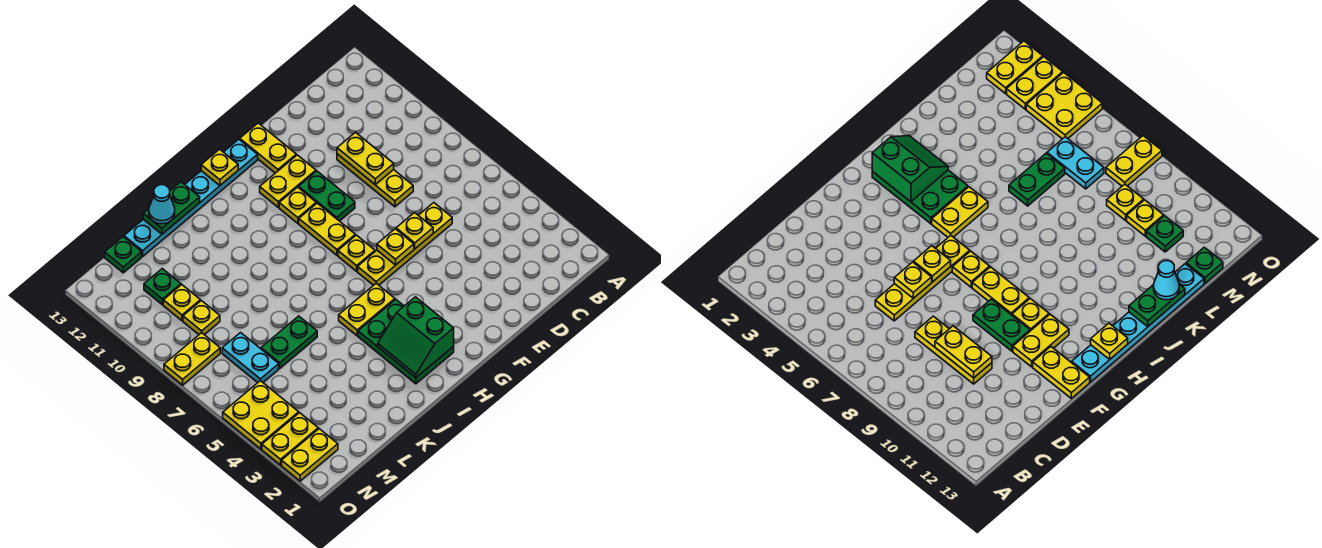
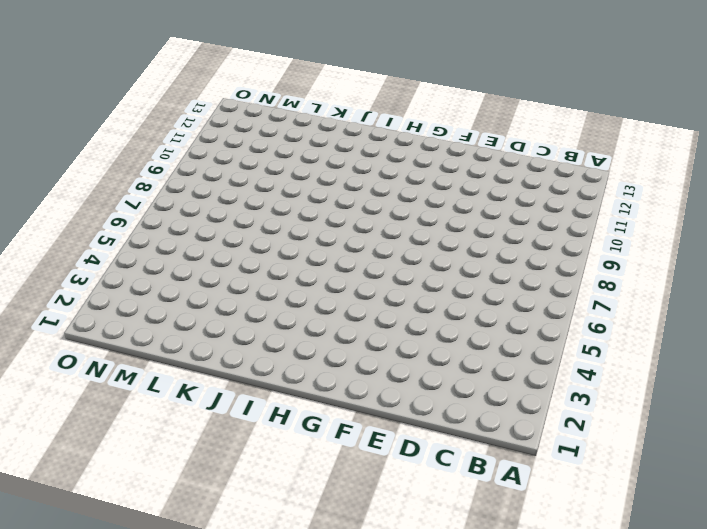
none -> yellow plate D6:G6 level 1
none -> yellow plate D8:D10 level 1
none -> green plate F9:F10 level 1

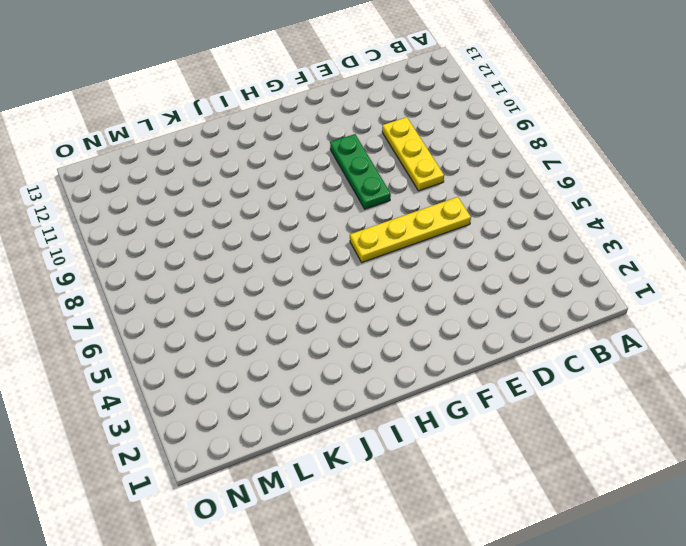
green plate F8:F10 level 1 -> green plate F9:F10 level 1
none -> yellow plate F11:G11 level 1
none -> yellow plate F12:F13 level 1
none -> yellow plate G7 level 1

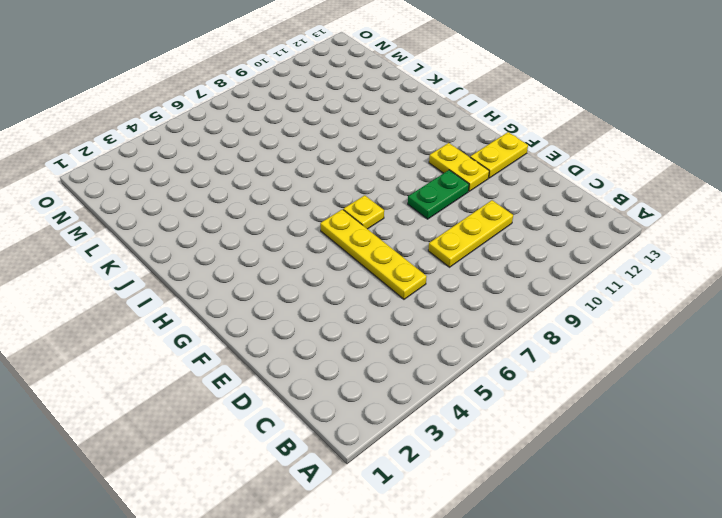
none -> yellow plate G8:G9 level 1
none -> yellow plate G10 level 1
none -> cyan plate G13:L13 level 1

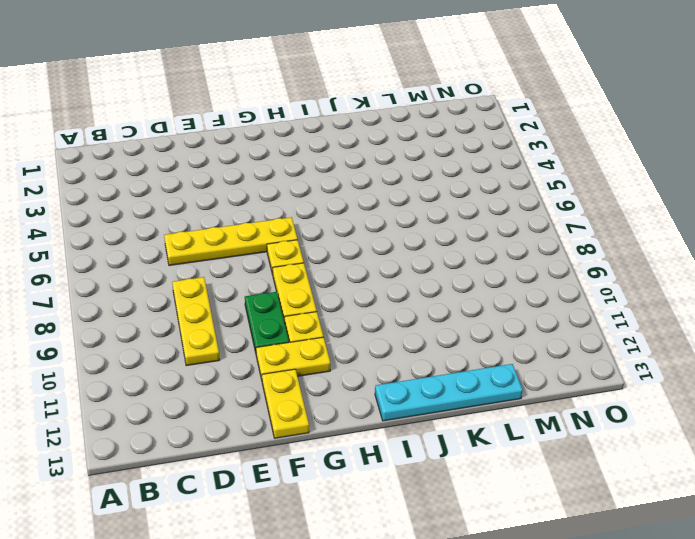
cyan plate I13:L13 level 1 -> cyan plate G13:L13 level 1
none -> green plate H2:I4 level 1
none -> yellow plate H5:I5 level 1
none -> green plate K6:L6 level 1

